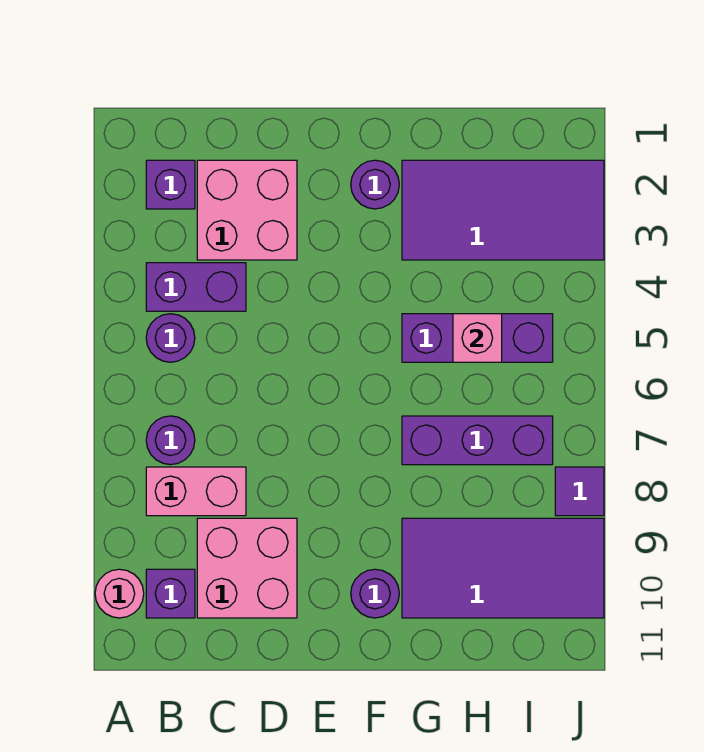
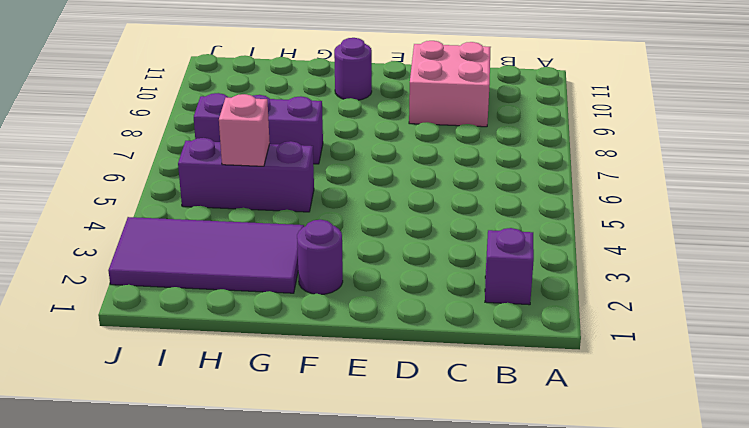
none -> pink round brick A10 level 1
none -> purple brick B4:C4 level 1
none -> purple round brick B5 level 1

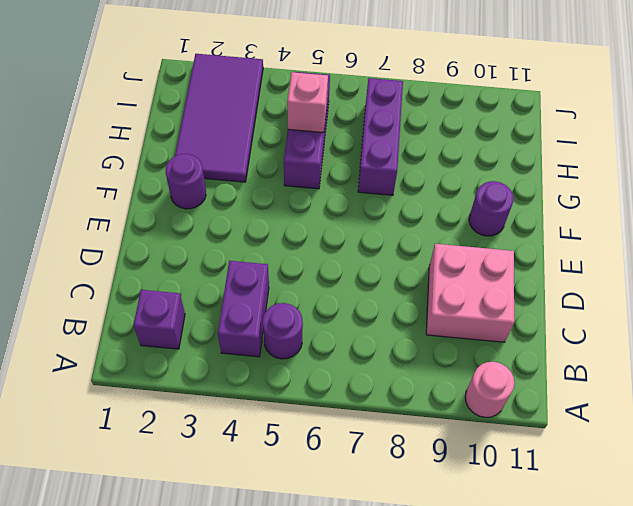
none -> purple round brick B7 level 1
none -> pink brick B8:C8 level 1
none -> purple brick B10 level 1

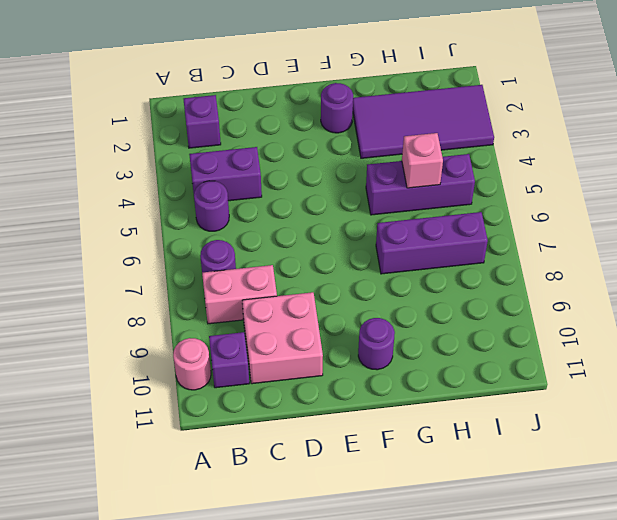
none -> pink brick C2:D3 level 1
none -> purple tile G9:J10 level 1
none -> purple tile J8 level 1

